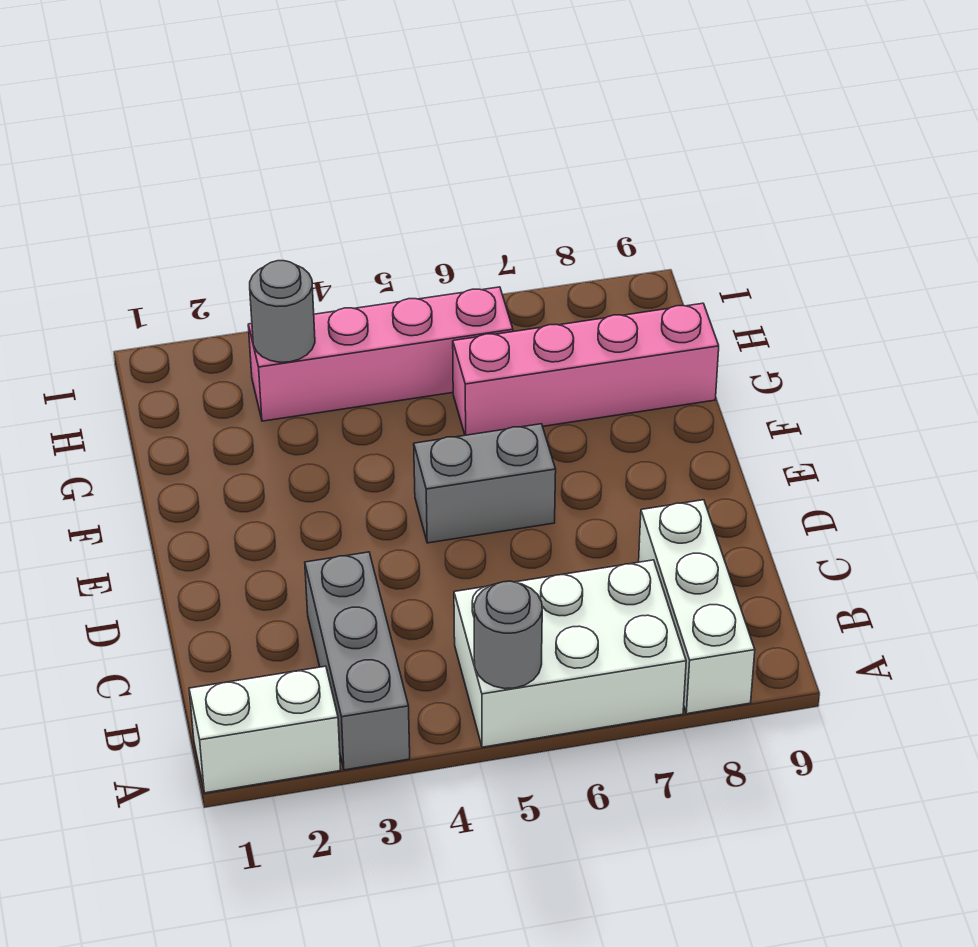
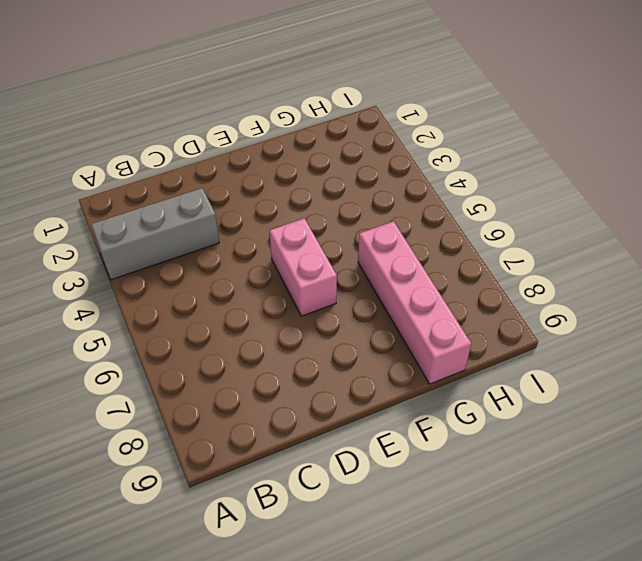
pink brick E5:E6 level 1 -> grey brick E5:E6 level 1
none -> white brick A1:A2 level 1
none -> white brick A5:B7 level 1

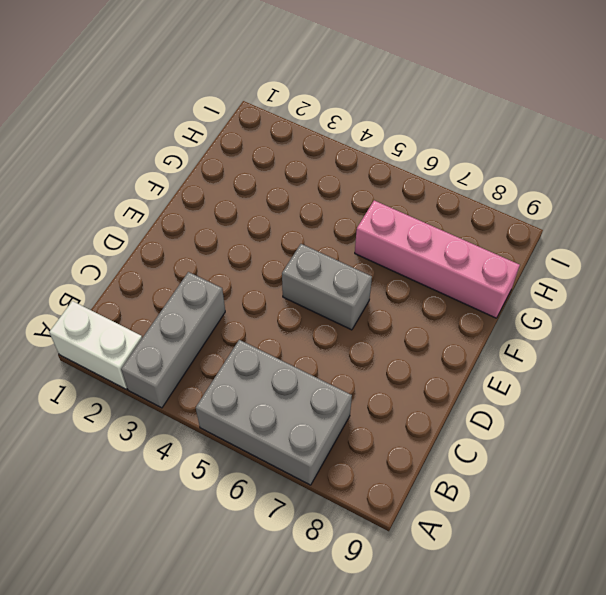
grey brick A5:B7 level 1 -> white brick A5:B7 level 1
none -> white brick A8:C8 level 1
none -> pink brick H3:H6 level 1

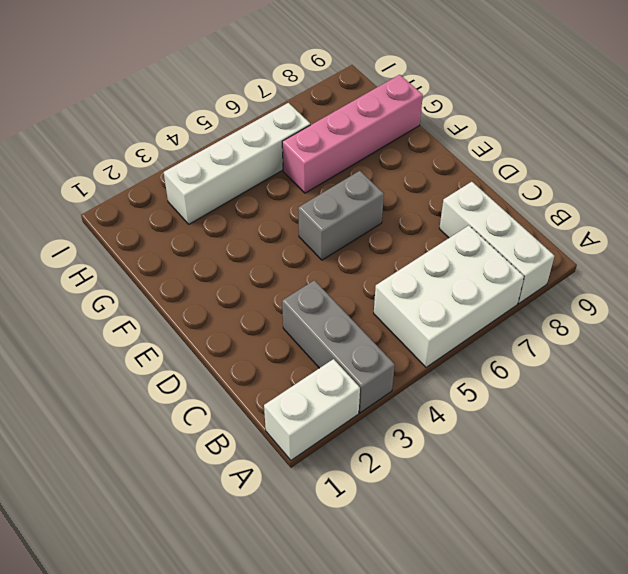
white brick H3:H6 level 1 -> pink brick H3:H6 level 1
none -> grey round brick A5 level 2
none -> grey round brick H3 level 2

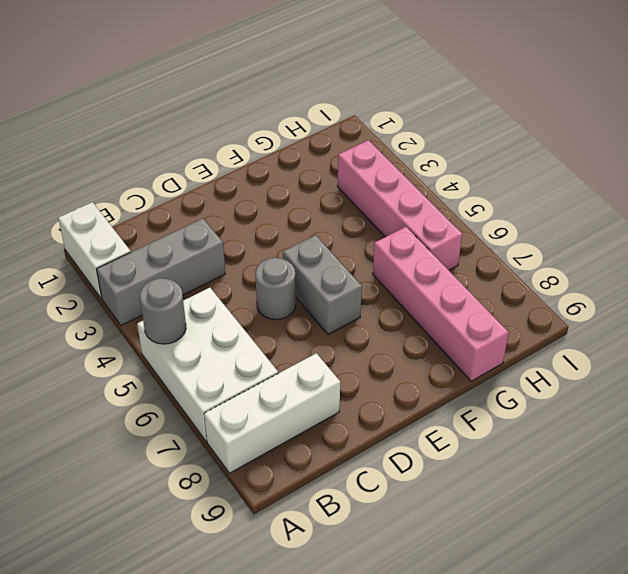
grey round brick D5 level 1 -> grey round brick H3 level 2

